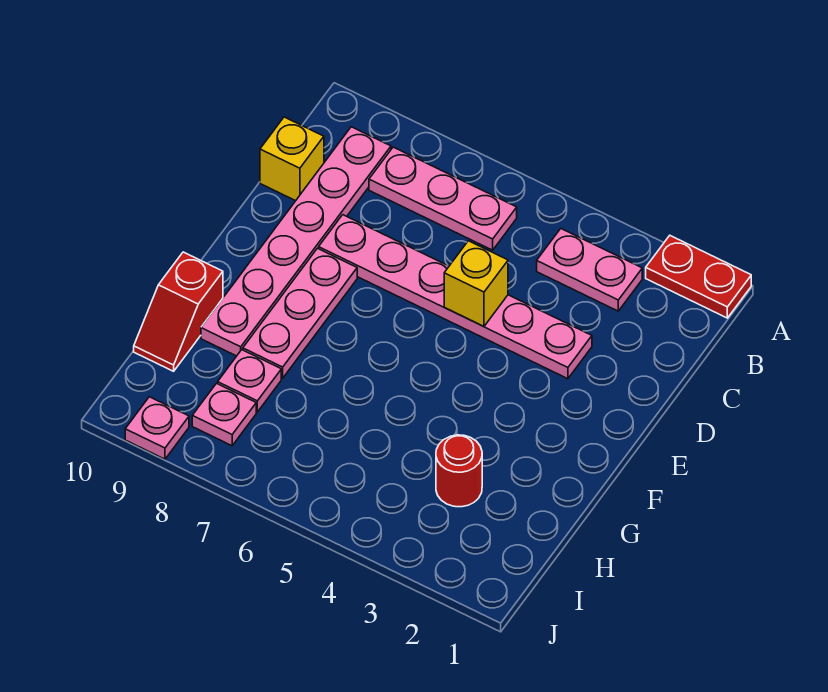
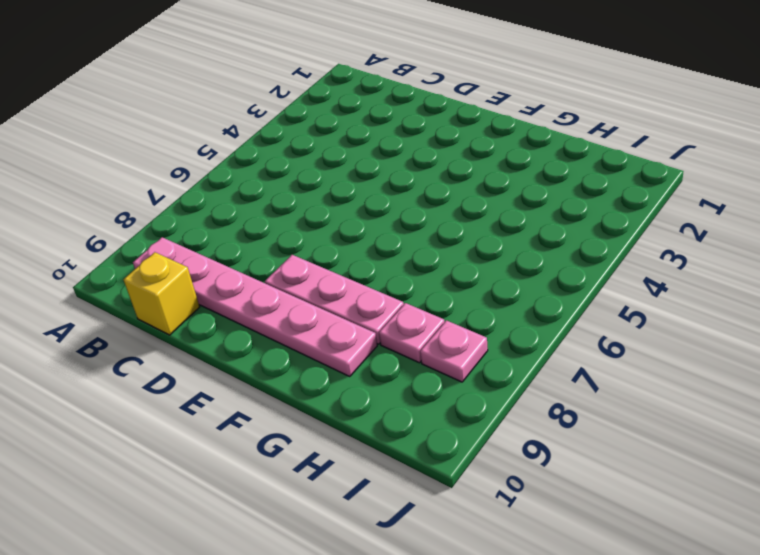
none -> red plate A1:A2 level 1
none -> pink plate B3:B4 level 1
none -> pink plate B6:B8 level 1

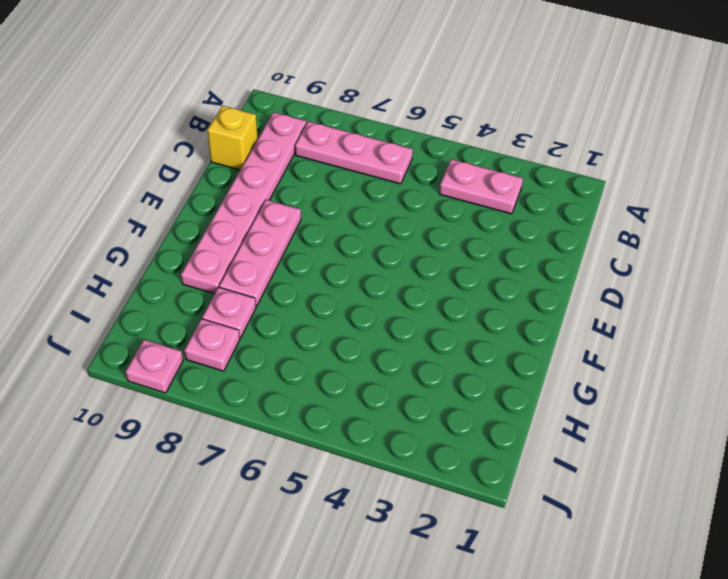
none -> red plate A1:A2 level 1
none -> pink plate D3:D8 level 1
none -> red slope G10:H10 level 1 top G

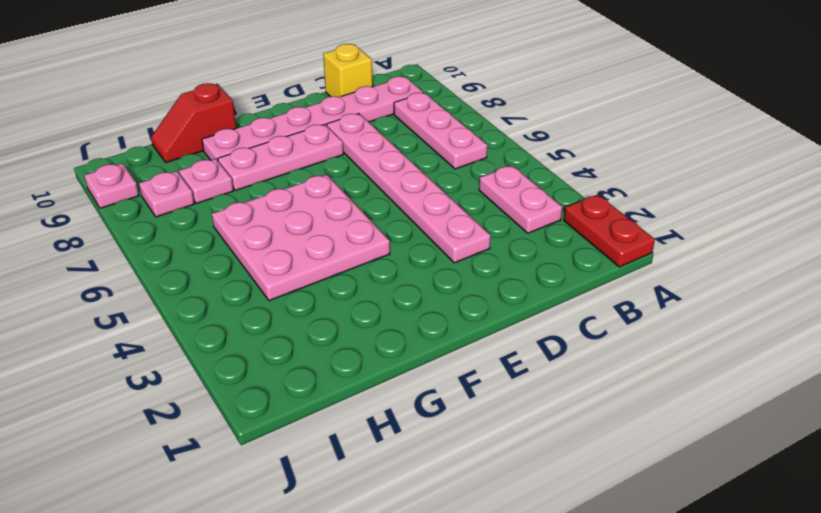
pink plate F4:H6 level 1 -> none
none -> red round brick H3 level 1
none -> yellow brick D5 level 2

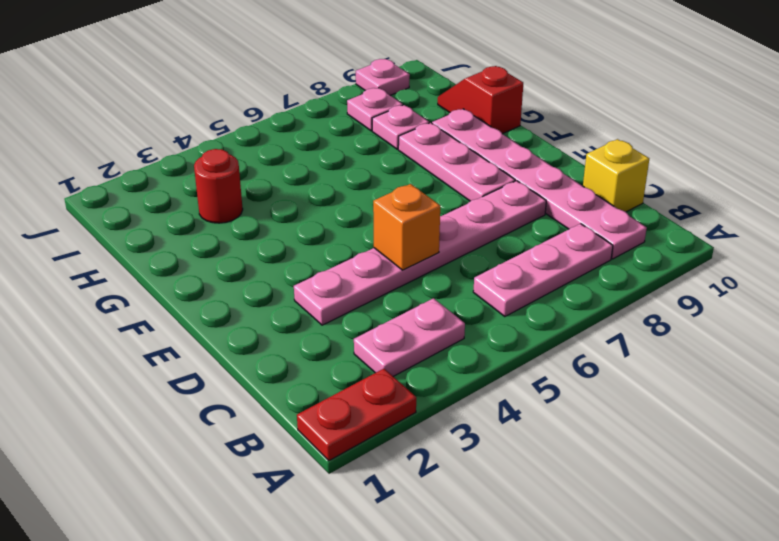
orange brick D5 level 2 -> yellow brick D5 level 2

